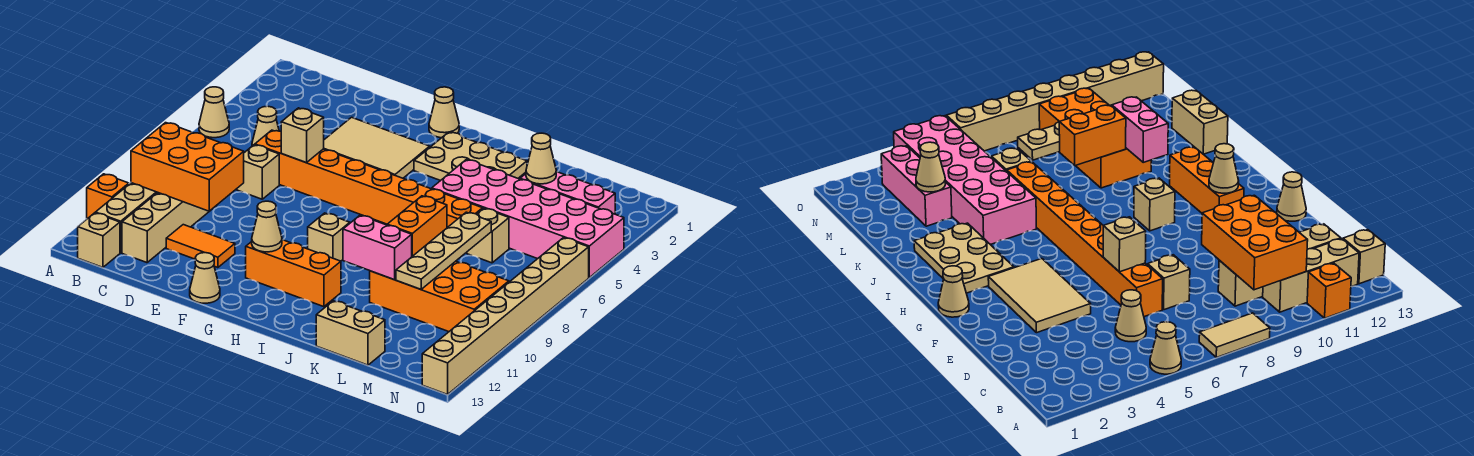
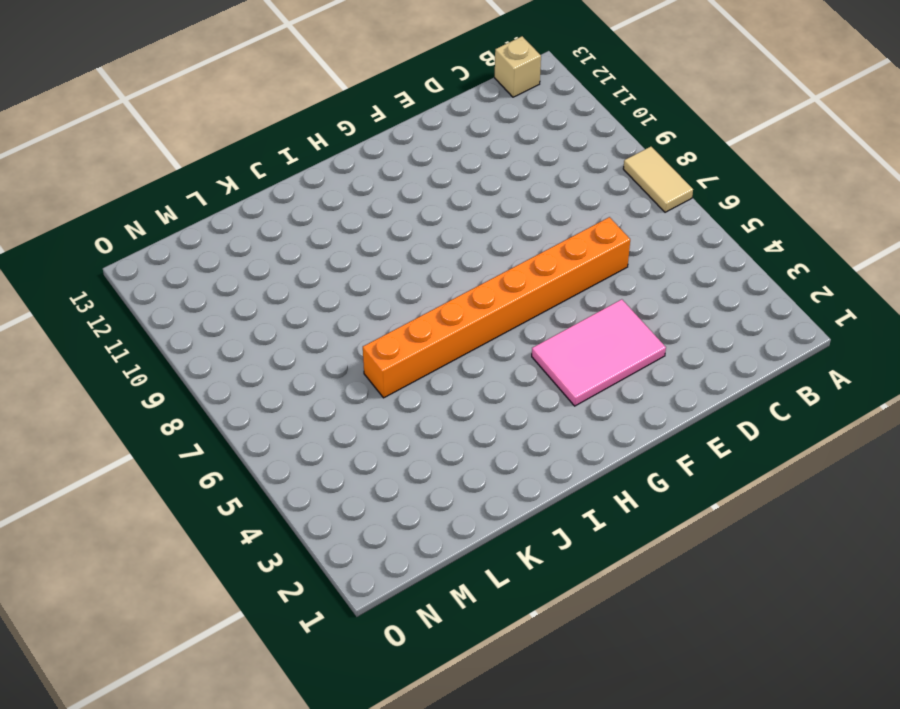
pink tile E3:G4 level 1 -> tan tile E3:G4 level 1
none -> tan cone A5 level 1
none -> orange brick A11 level 1
none -> tan brick B10:B12 level 1

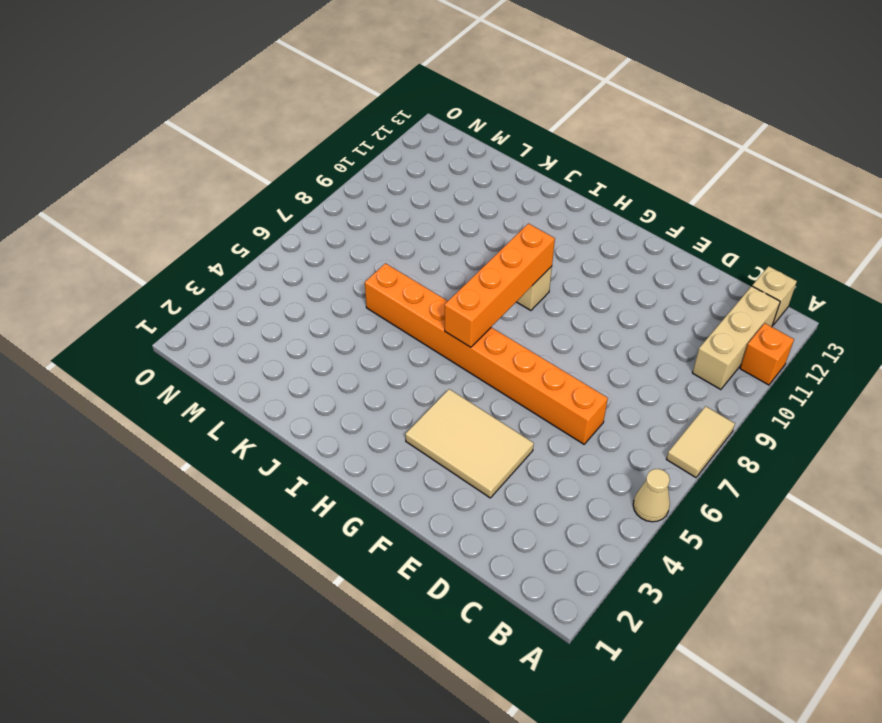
orange brick H6:H9 level 2 -> none
none -> tan cone C5 level 1
none -> tan brick C9:C12 level 1
none -> tan brick D7 level 1

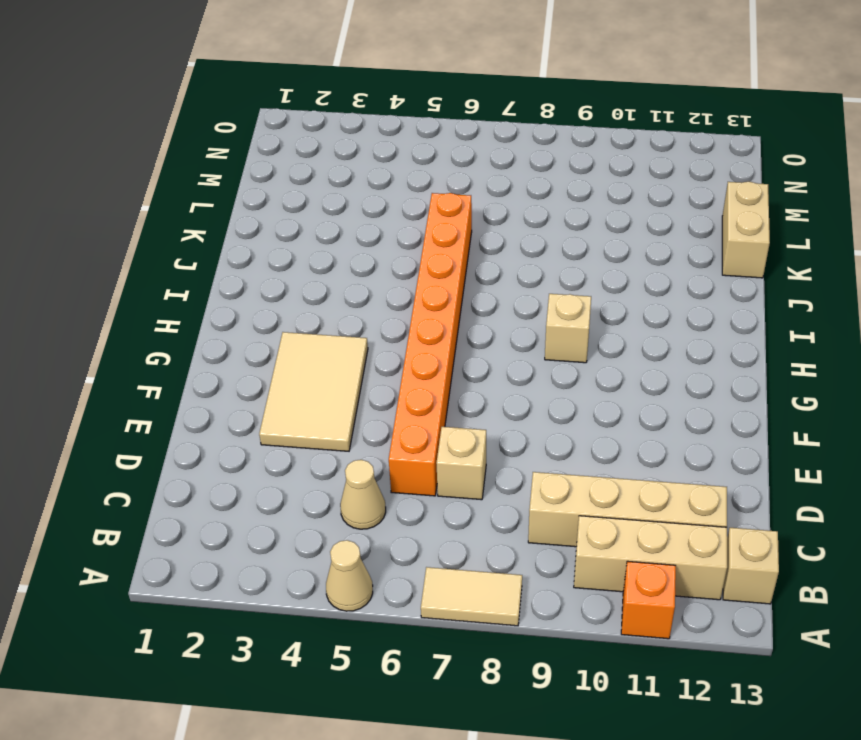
none -> orange tile D11:E11 level 1
none -> tan cone F13 level 1
none -> tan cone G1 level 1

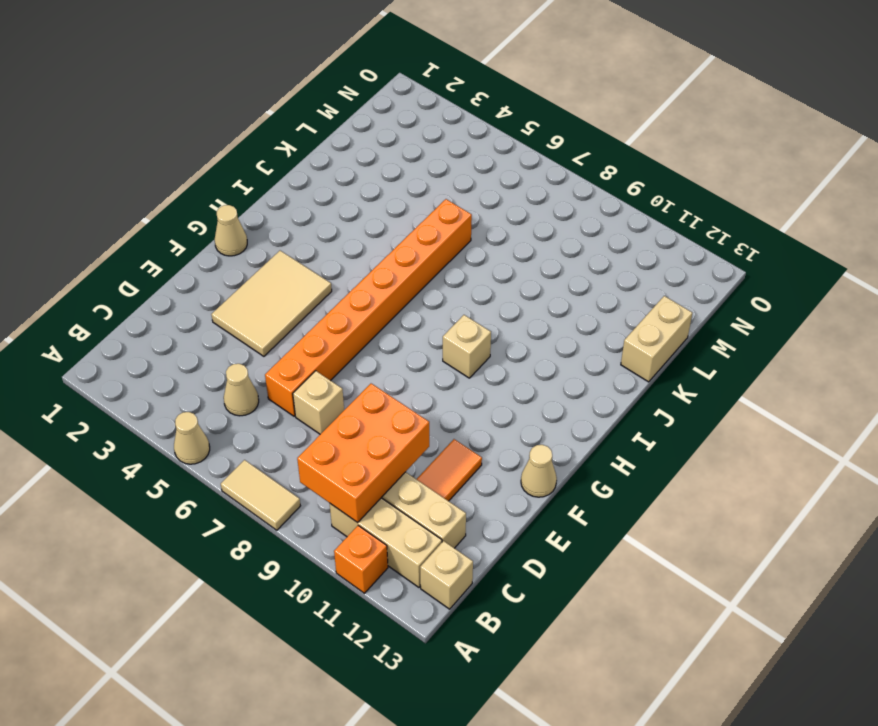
none -> orange brick G11:I11 level 1
none -> tan plate H2:J3 level 1
none -> pink brick J4:O5 level 1

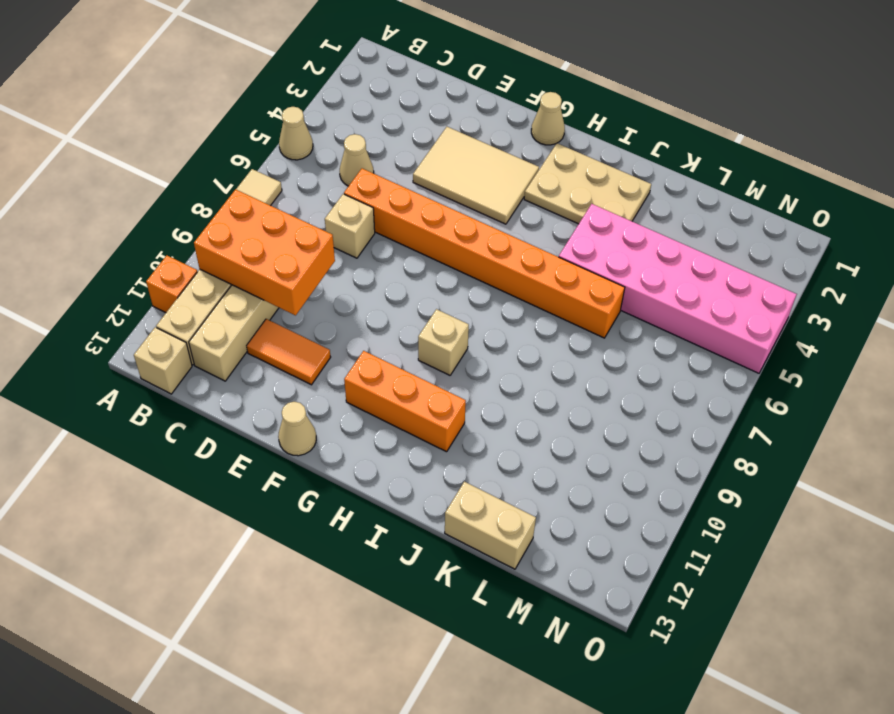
none -> orange brick K9:N10 level 1
none -> pink brick L3:N3 level 1
none -> tan brick L6 level 1

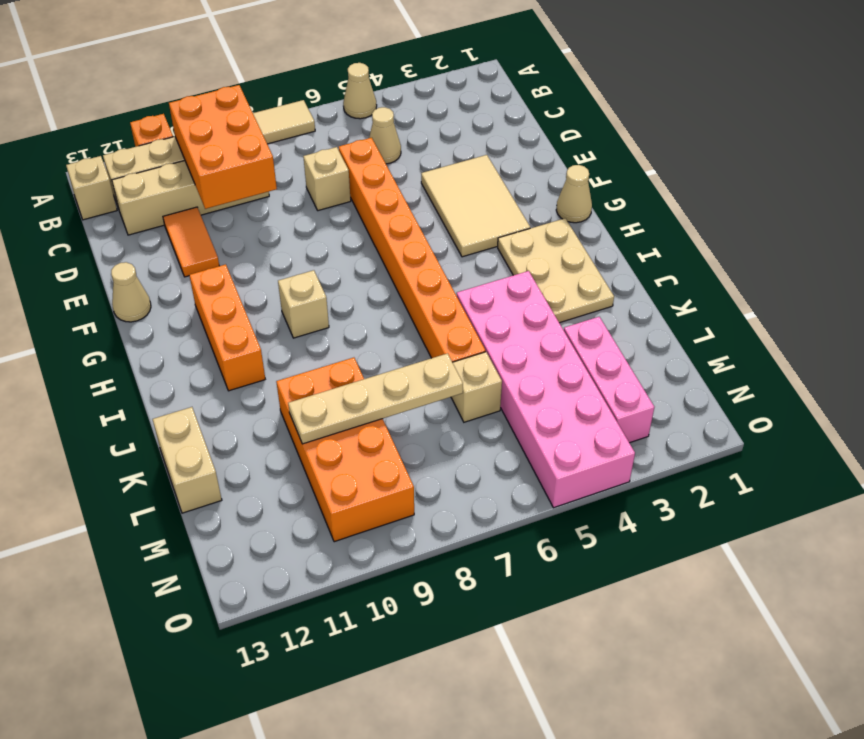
none -> tan brick O6:O13 level 1
none -> tan brick E6 level 2
none -> tan cone G11 level 2

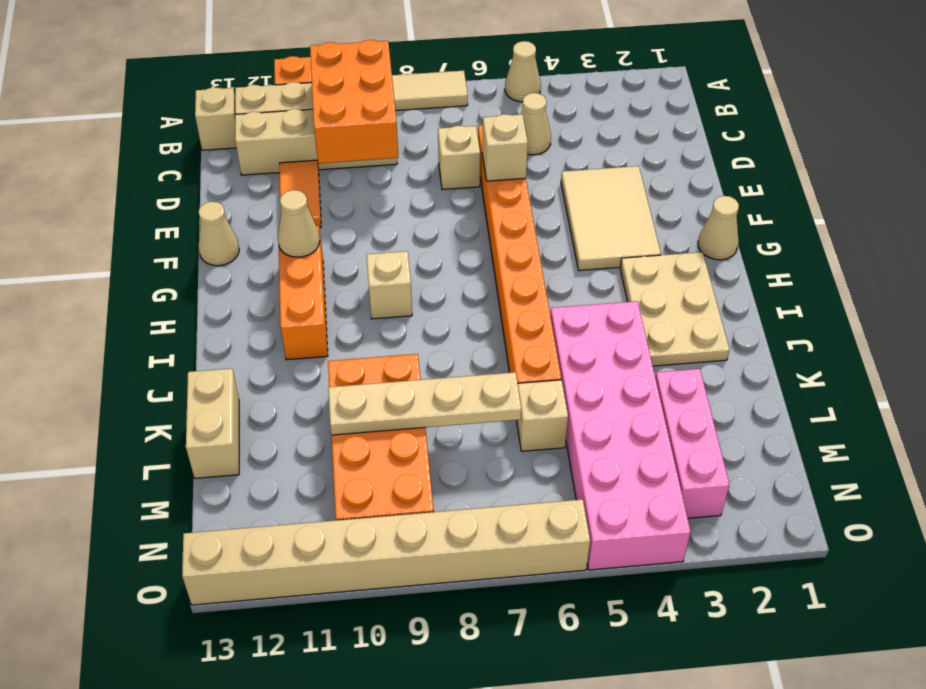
none -> pink brick J10:K10 level 2
none -> orange brick K8:K9 level 2
none -> tan cone L3 level 2

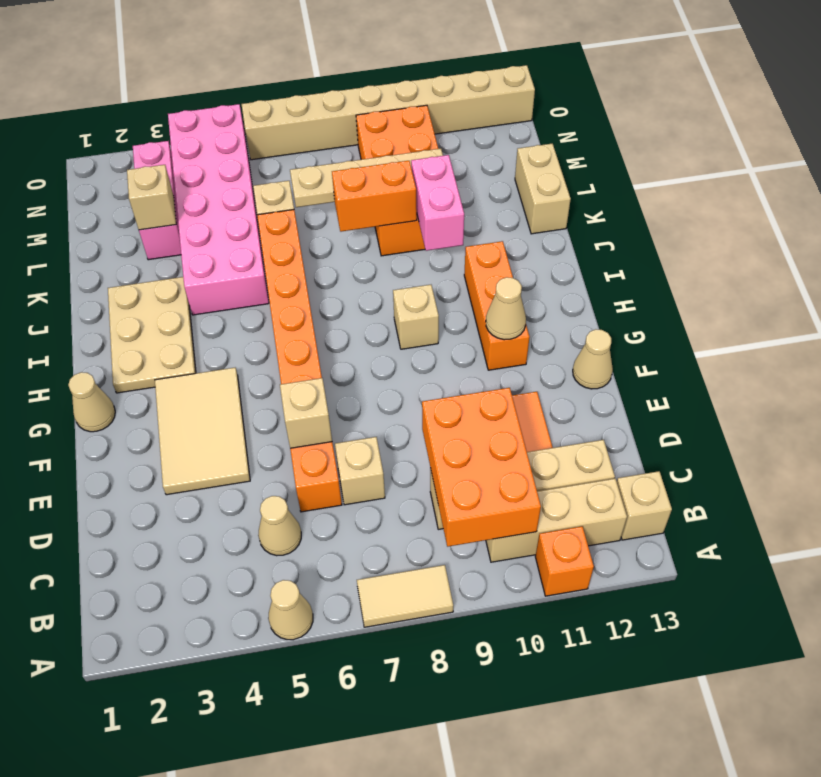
tan brick L3 level 2 -> tan cone L3 level 2

